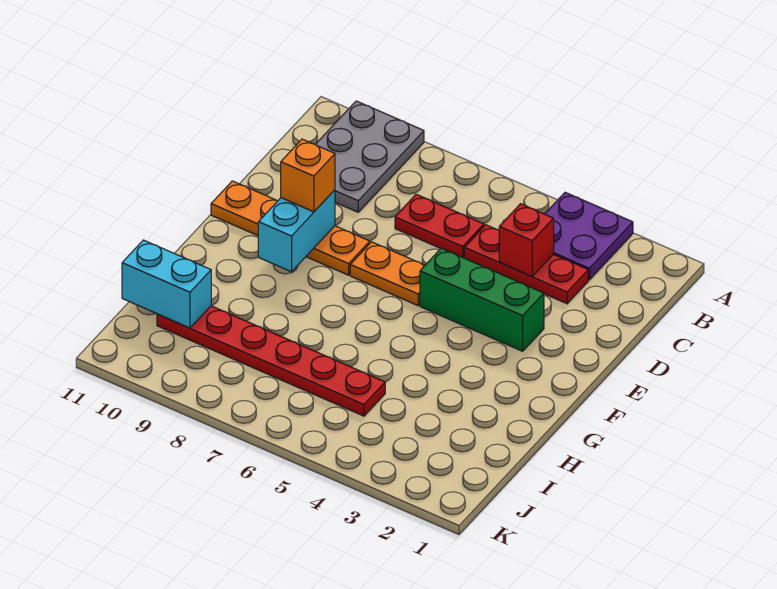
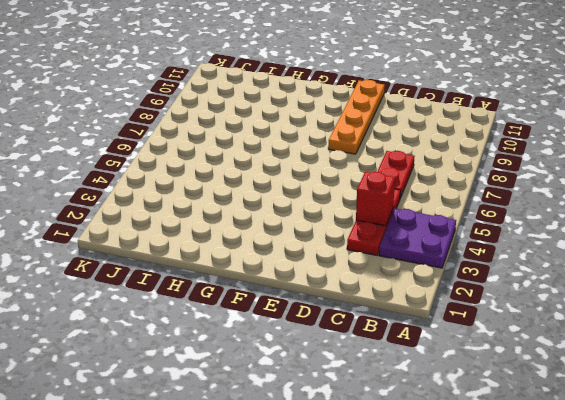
none -> grey plate A9:C10 level 1
none -> green brick E3:E5 level 1
none -> orange plate E6:E7 level 1

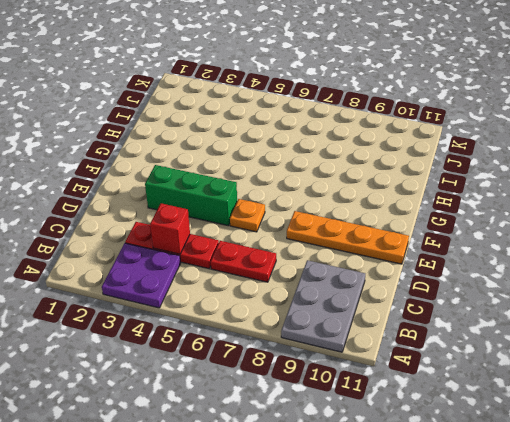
orange plate E6 level 1 -> orange plate E6:E7 level 1
none -> red plate I5:I10 level 1
none -> cyan brick E9:F9 level 2
none -> cyan brick I10:I11 level 2

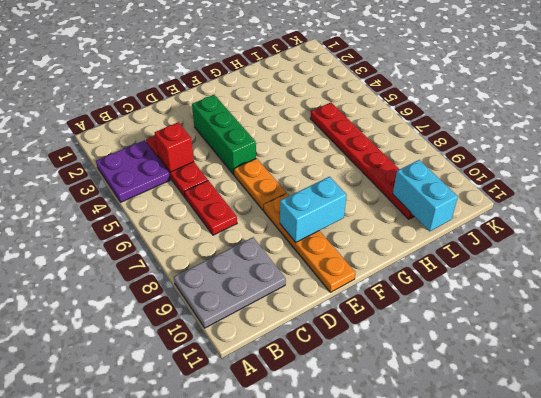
none -> orange brick E9 level 3

